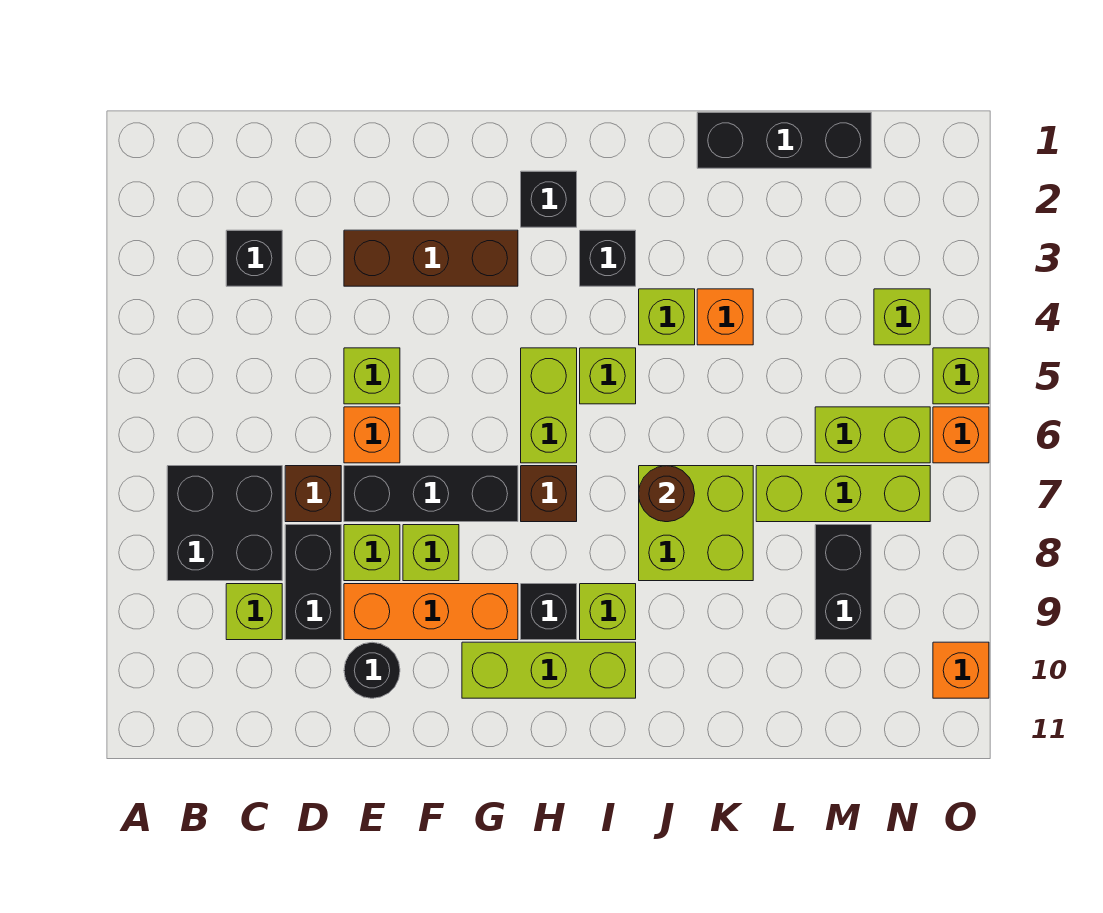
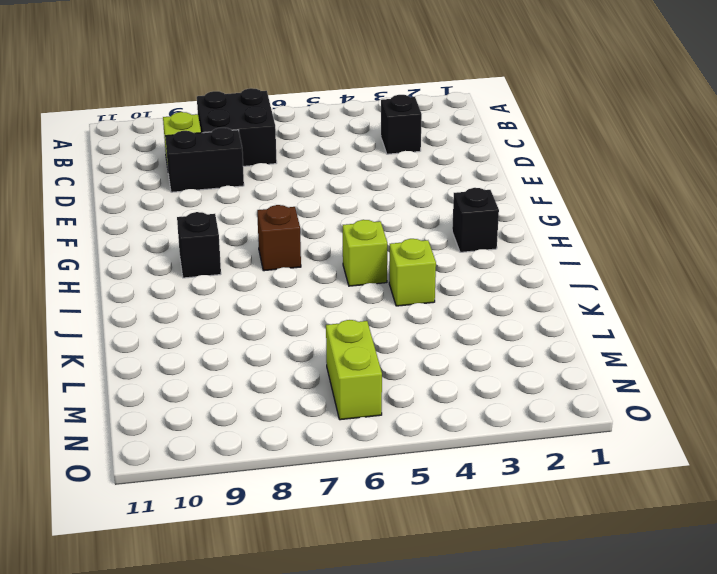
none -> brown brick D7 level 1
none -> brown brick E3:G3 level 1
none -> lime brick E5 level 1
none -> orange brick E6 level 1

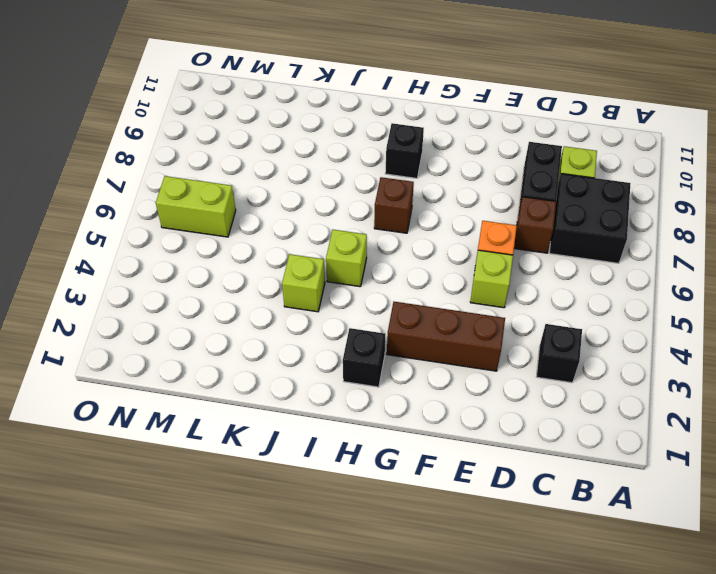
none -> black brick E7:G7 level 1
none -> lime brick E8 level 1
none -> orange brick E9:G9 level 1
none -> black round brick E10 level 1

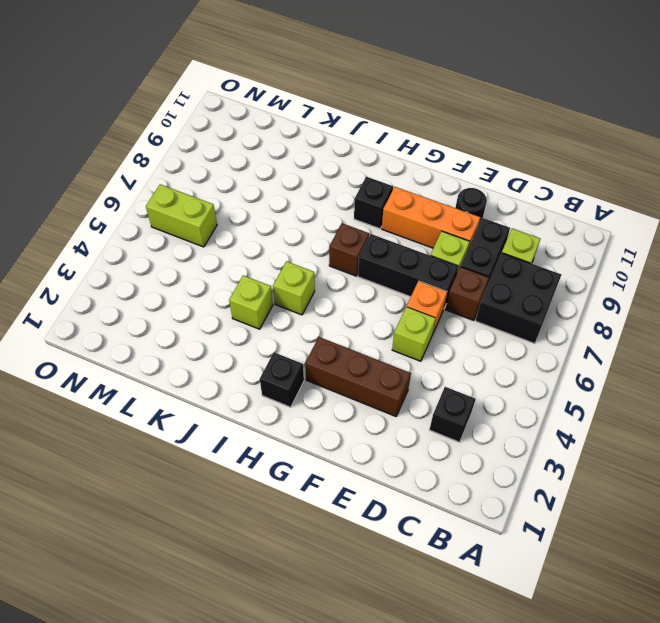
none -> lime brick F8 level 1
none -> lime brick G10:I10 level 1
none -> lime brick H5:H6 level 1
none -> black brick I3 level 1

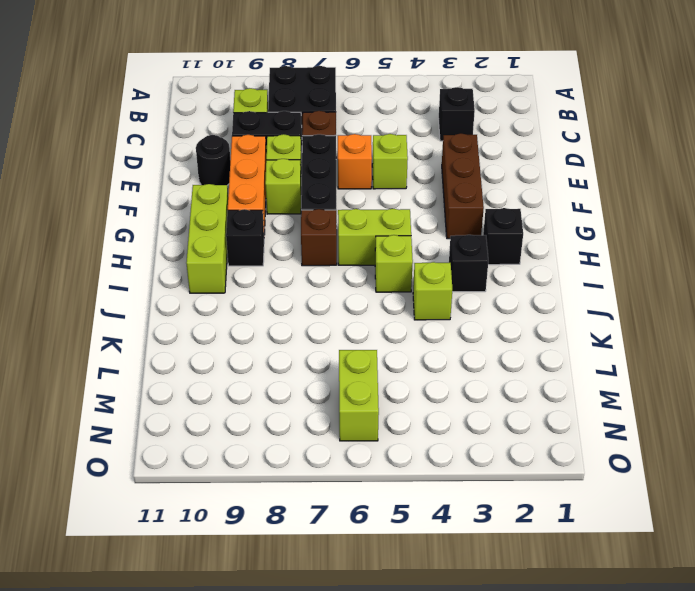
none -> lime brick I9 level 1
none -> lime brick J7:K8 level 1
none -> black brick K1:M1 level 1
none -> orange brick K4 level 1

